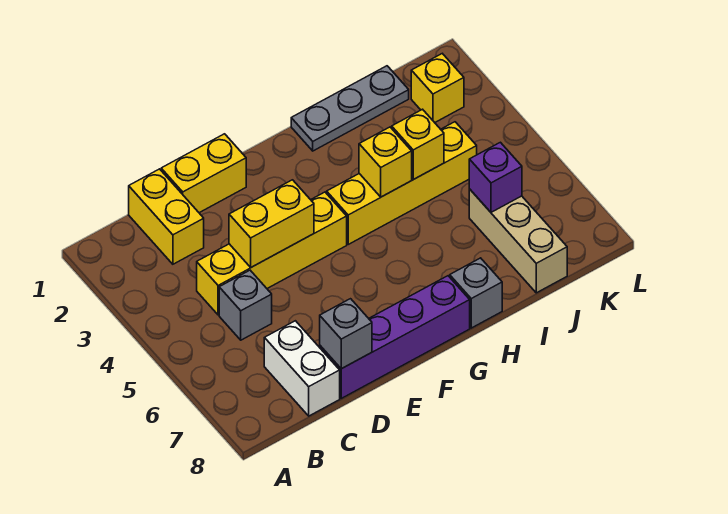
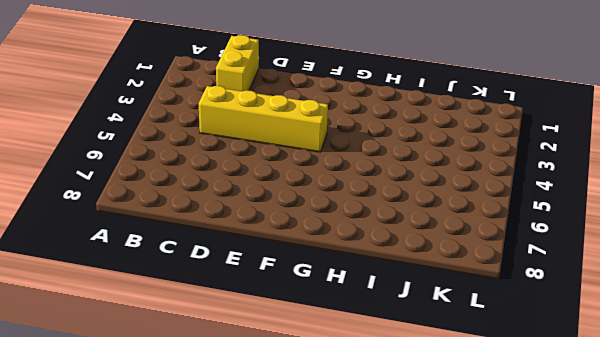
none -> grey brick C5 level 1
none -> white brick C7:C8 level 1
none -> yellow brick D1:E1 level 1

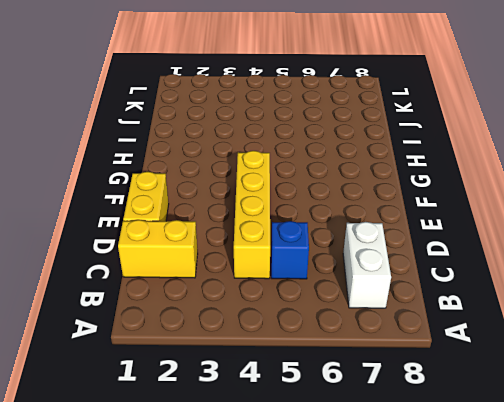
white brick B7:C7 level 1 -> white brick C7:C8 level 1
blue brick C5 level 1 -> grey brick C5 level 1
none -> purple brick D8:G8 level 1
none -> yellow brick G4:J4 level 1
none -> grey plate H1:J1 level 1

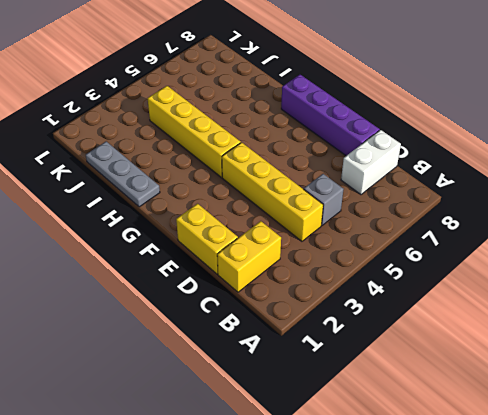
none -> grey brick H8 level 1
none -> tan brick J6:J8 level 1
none -> yellow brick K2 level 1

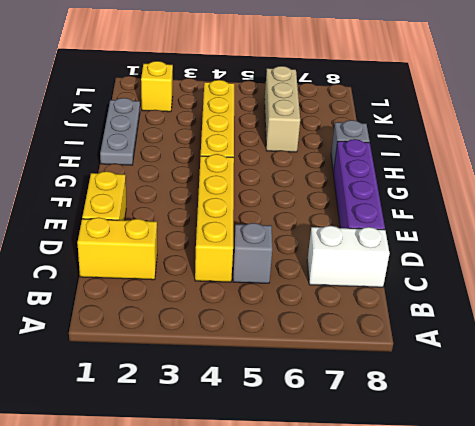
tan brick I6:K6 level 1 -> tan brick J6:J8 level 1
none -> yellow brick D4:E4 level 2
none -> grey brick D8 level 2
none -> yellow brick H4 level 2

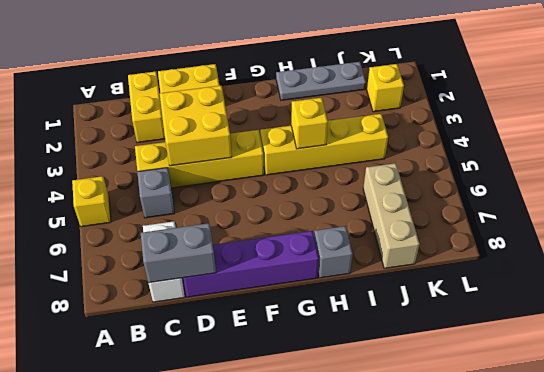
yellow brick A5 level 1 -> yellow brick I4 level 2
grey brick C8:D8 level 2 -> grey brick D8 level 2
yellow brick D3:E4 level 2 -> yellow brick D4:E4 level 2
none -> purple brick J6 level 2

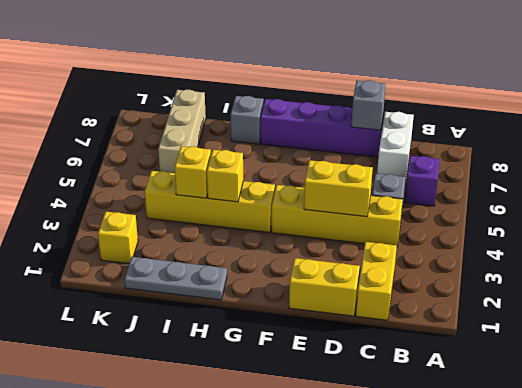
purple brick B6 level 1 -> purple brick J6 level 2

